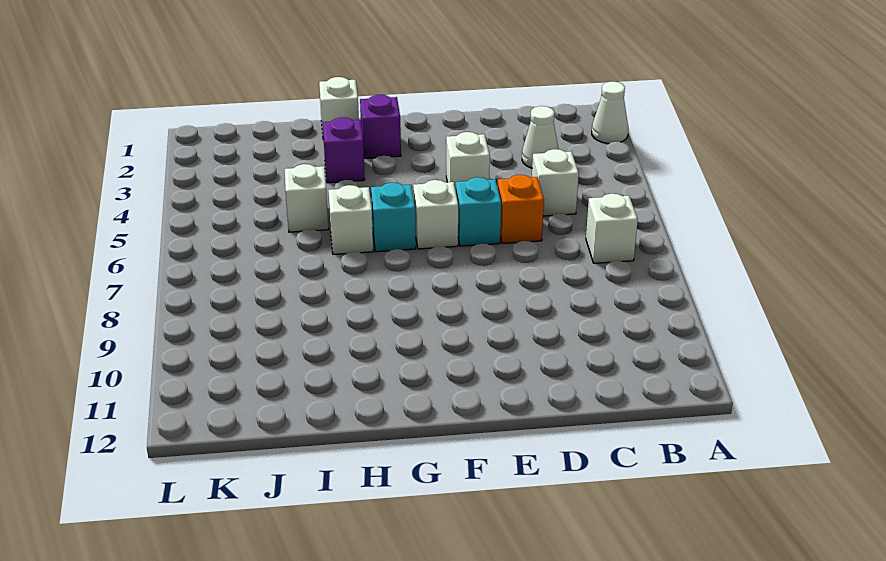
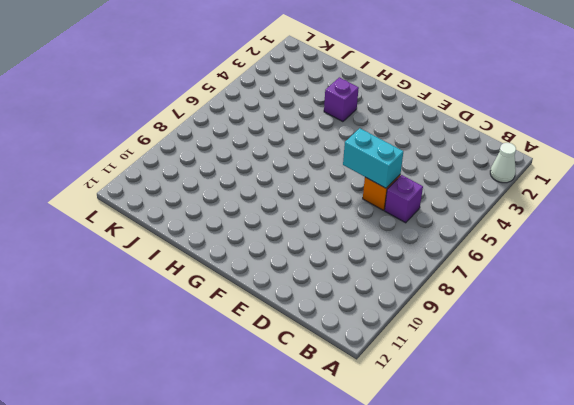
purple brick C6 level 1 -> purple brick G2 level 1
cyan brick D6:E6 level 2 -> none
none -> white brick B7 level 1
none -> white cone C3 level 1
none -> white brick C5 level 1

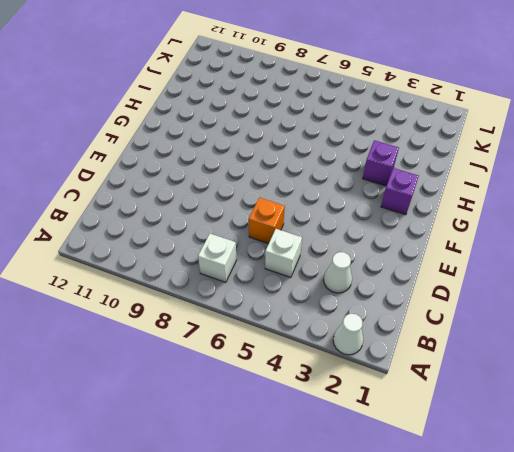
none -> white brick E4 level 1
none -> cyan brick E6 level 1
none -> white brick F6 level 1

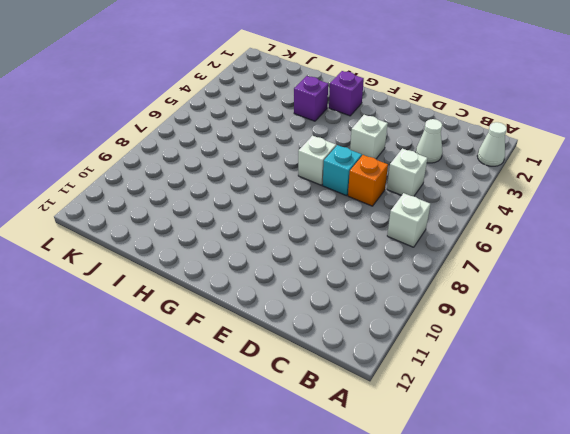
none -> cyan brick G6 level 1
none -> white brick H1 level 1
none -> white brick H6 level 1

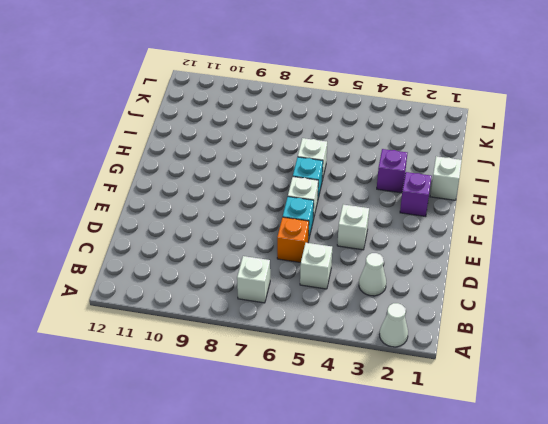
none -> white brick I5 level 1

